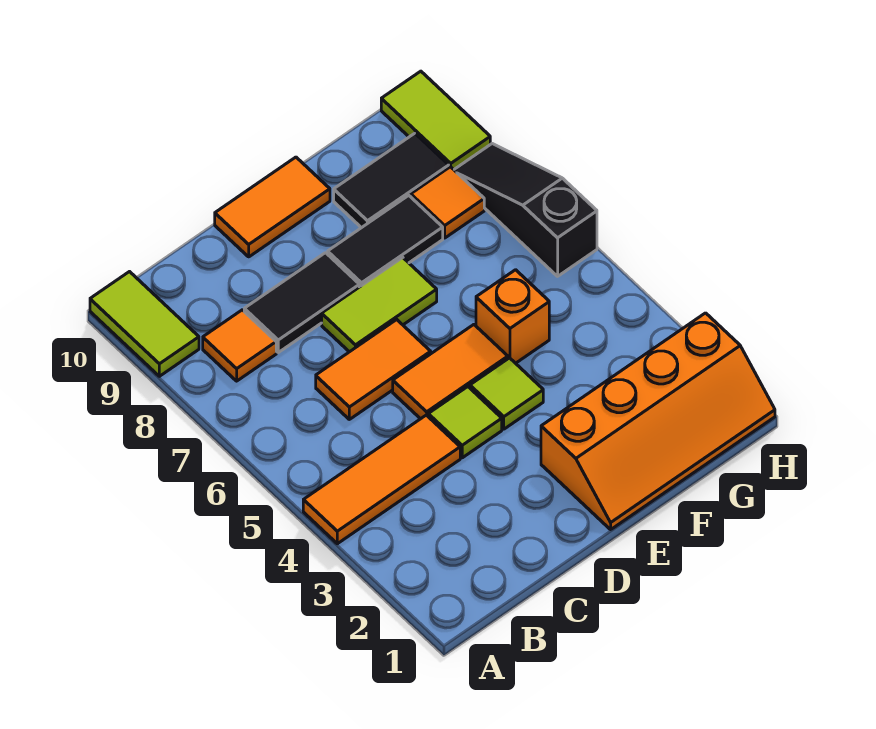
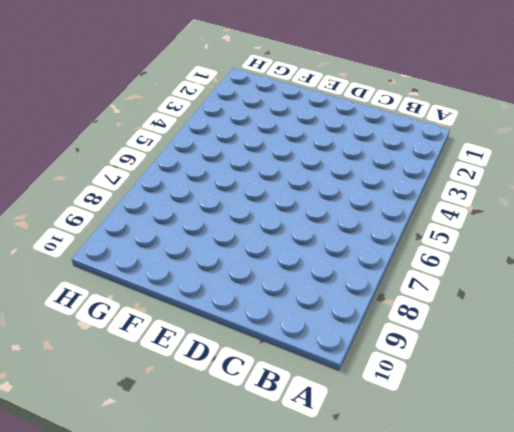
none -> orange tile A4:C4 level 1
none -> lime tile A9:A10 level 1
none -> orange tile B8 level 1

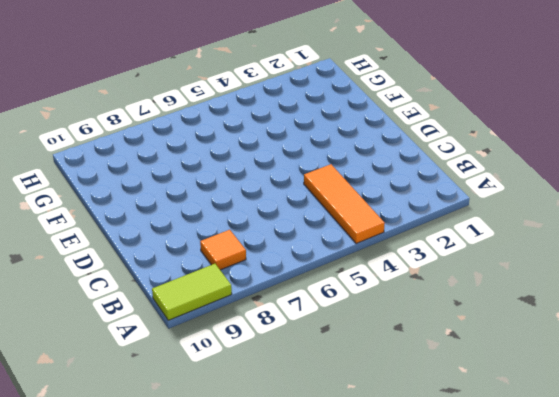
none -> orange tile C6:D6 level 1
none -> black tile C8:D8 level 1
none -> lime tile D4 level 1

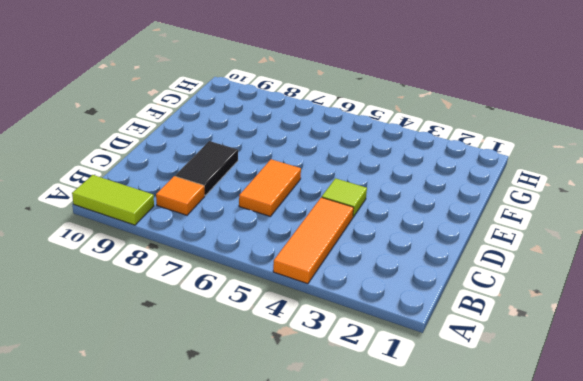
none -> orange tile D5:E5 level 1
none -> lime tile D7:E7 level 1
none -> orange tile D10:E10 level 1

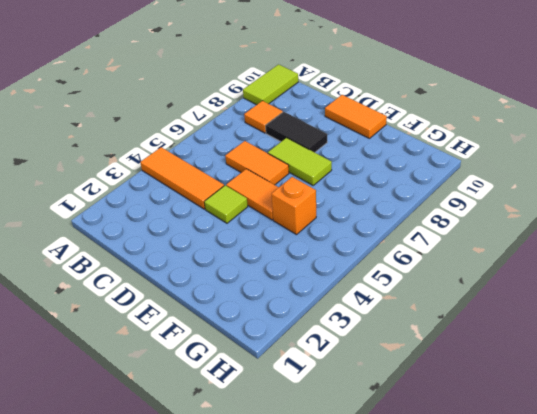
none -> orange slope E1:H2 level 1 top 2
none -> lime tile E4 level 1
none -> black tile E8:F8 level 1

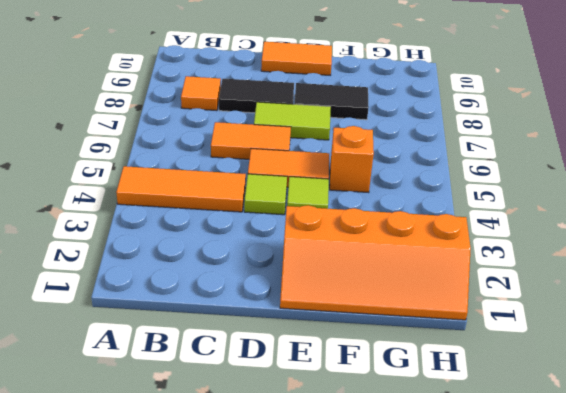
none -> lime tile A9:A10 level 1
none -> black tile F9:G9 level 1
none -> orange tile G8 level 1

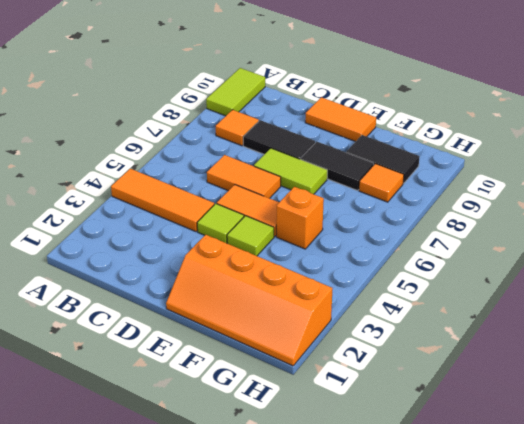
none -> black slope H6:H8 level 1 top 6
none -> lime tile H9:H10 level 1

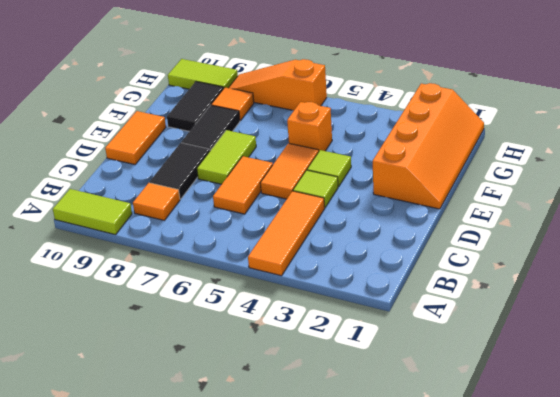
orange slope H6:H8 level 1 top 6 -> black slope H6:H8 level 1 top 6

